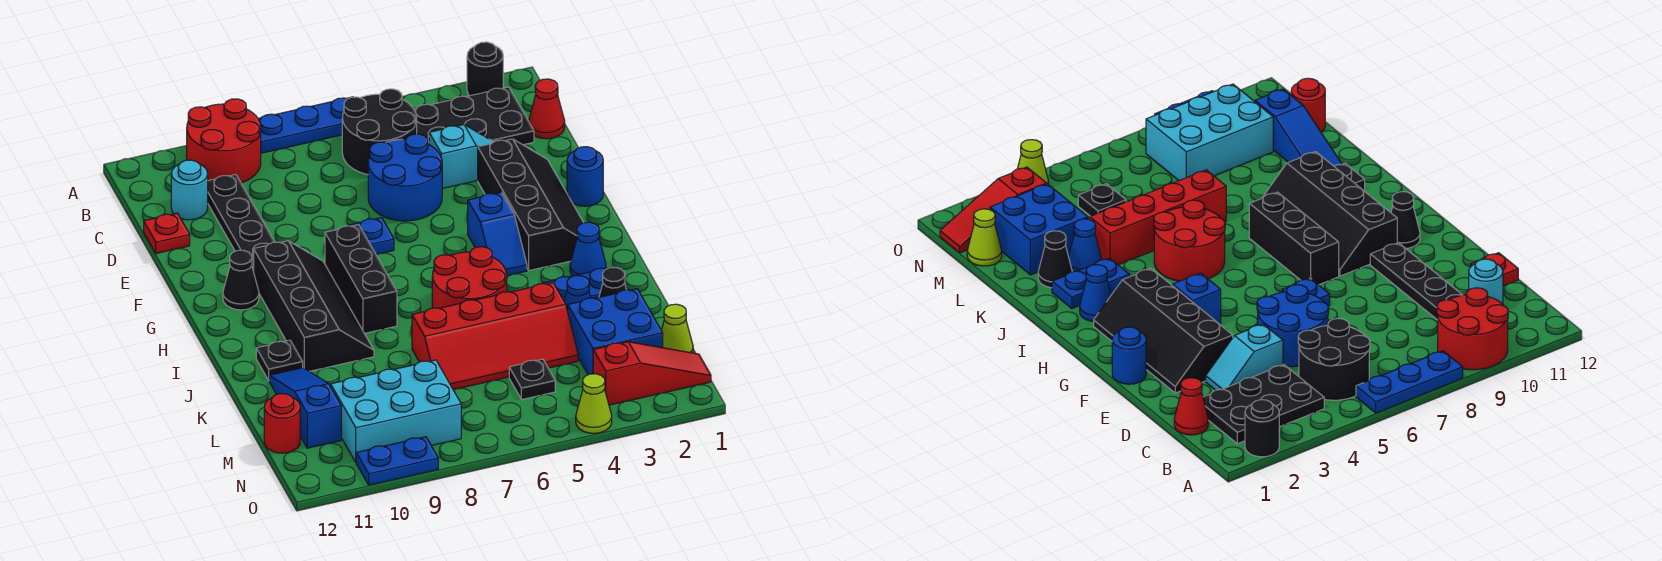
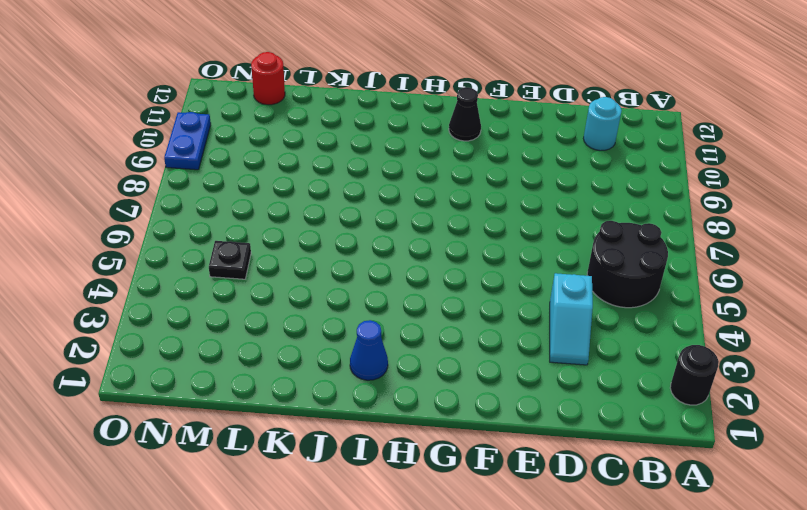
none -> blue plate A6:A8 level 1
none -> red round brick A9:B10 level 1
none -> black plate B2:C4 level 1
none -> red cone C1 level 1

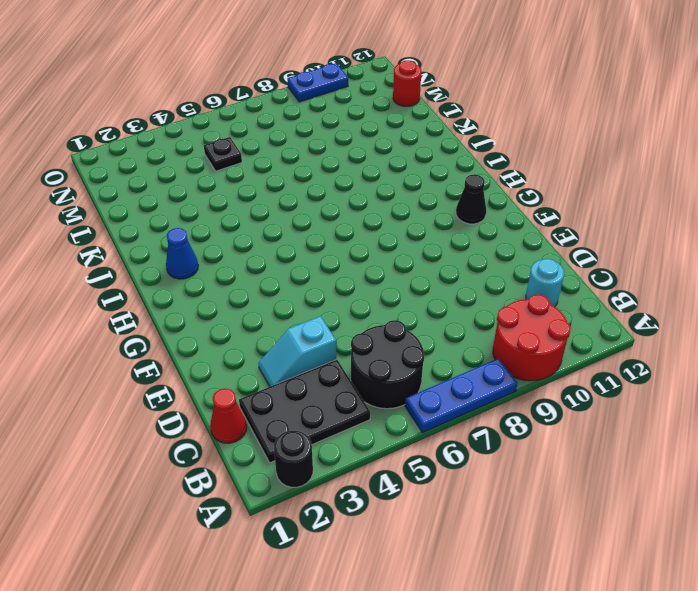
none -> black plate C10:F10 level 1
none -> blue round brick D5:E6 level 1
none -> red plate D12 level 1
none -> black slope E2:H3 level 1 top 3

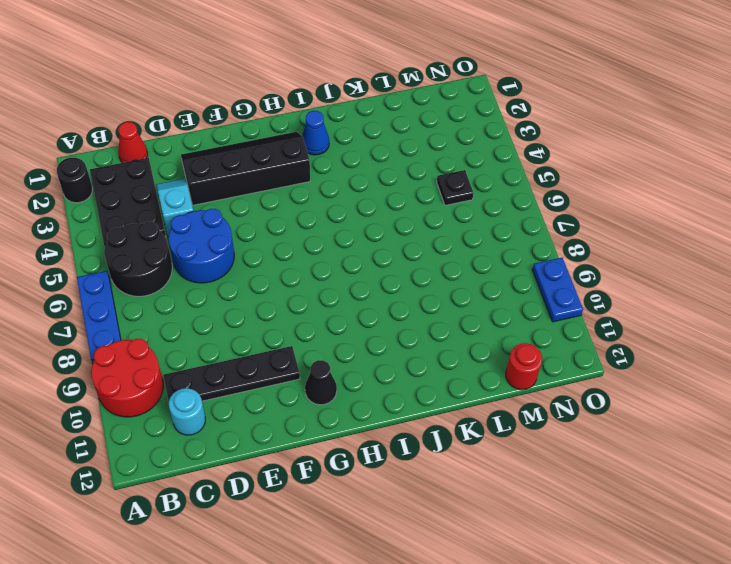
none -> red plate D12 level 1
none -> blue round brick F1 level 1
none -> blue plate F7 level 1
none -> blue slope G4:H4 level 1 top G

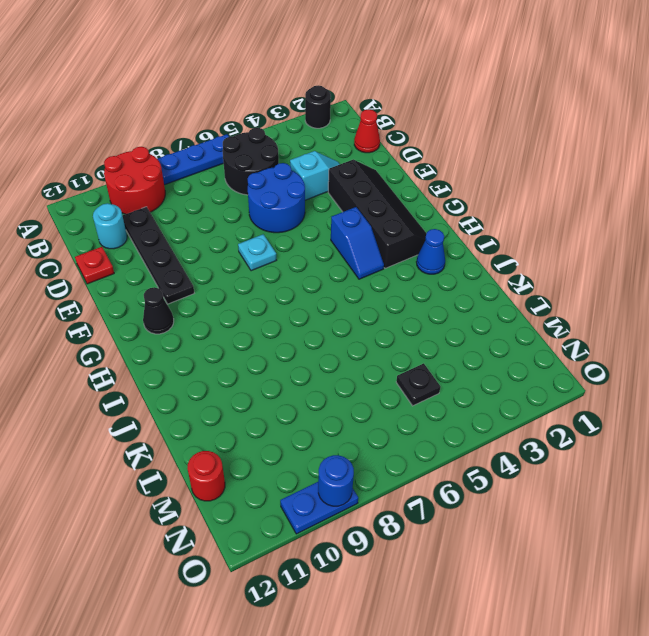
cyan plate F7 level 1 -> blue plate F7 level 1
blue round brick O9 level 2 -> blue round brick F1 level 1
none -> black plate B2:C4 level 1
none -> black brick G8:I8 level 1
none -> black slope G9:J10 level 1 top 10
none -> red round brick I5:J6 level 1

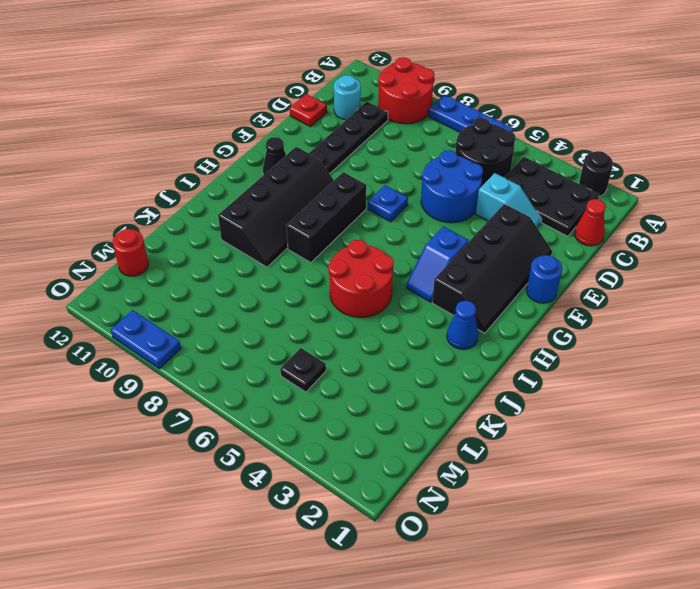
none -> blue plate J2:J3 level 1
none -> black plate J11 level 1
none -> black cone K2 level 1
none -> blue cone K3 level 1

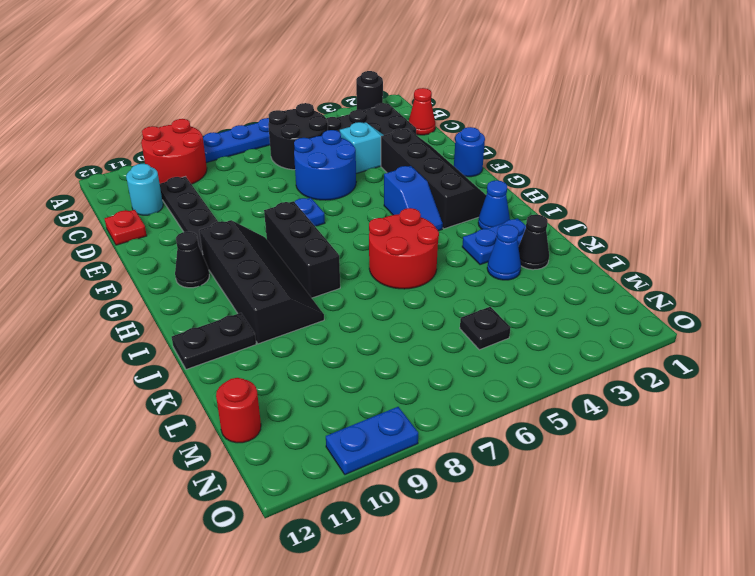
black plate J11:J12 level 1 -> black plate J11 level 1
none -> red slope K4:L7 level 1 top K
none -> blue slope K11:M11 level 1 top M
none -> blue brick L2:M3 level 1
none -> lime cone M1 level 1

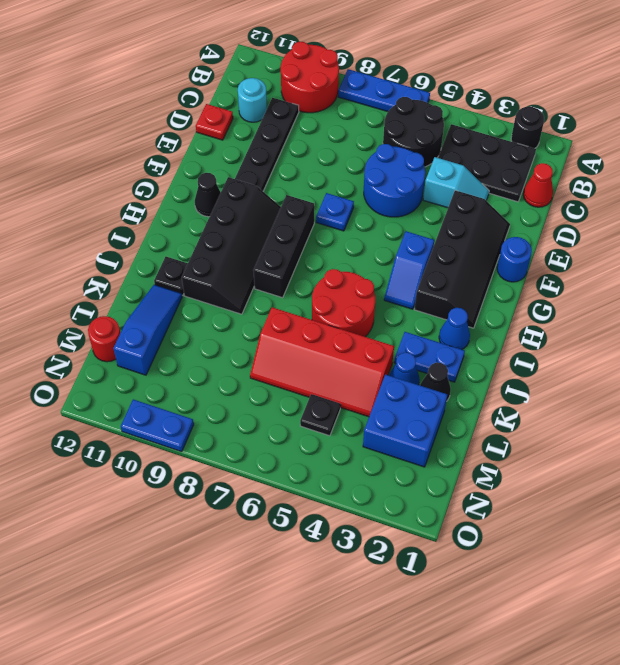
none -> lime cone M1 level 1
none -> cyan brick M8:N10 level 1
none -> red slope N1:N3 level 1 top 3
none -> lime cone O4 level 1

